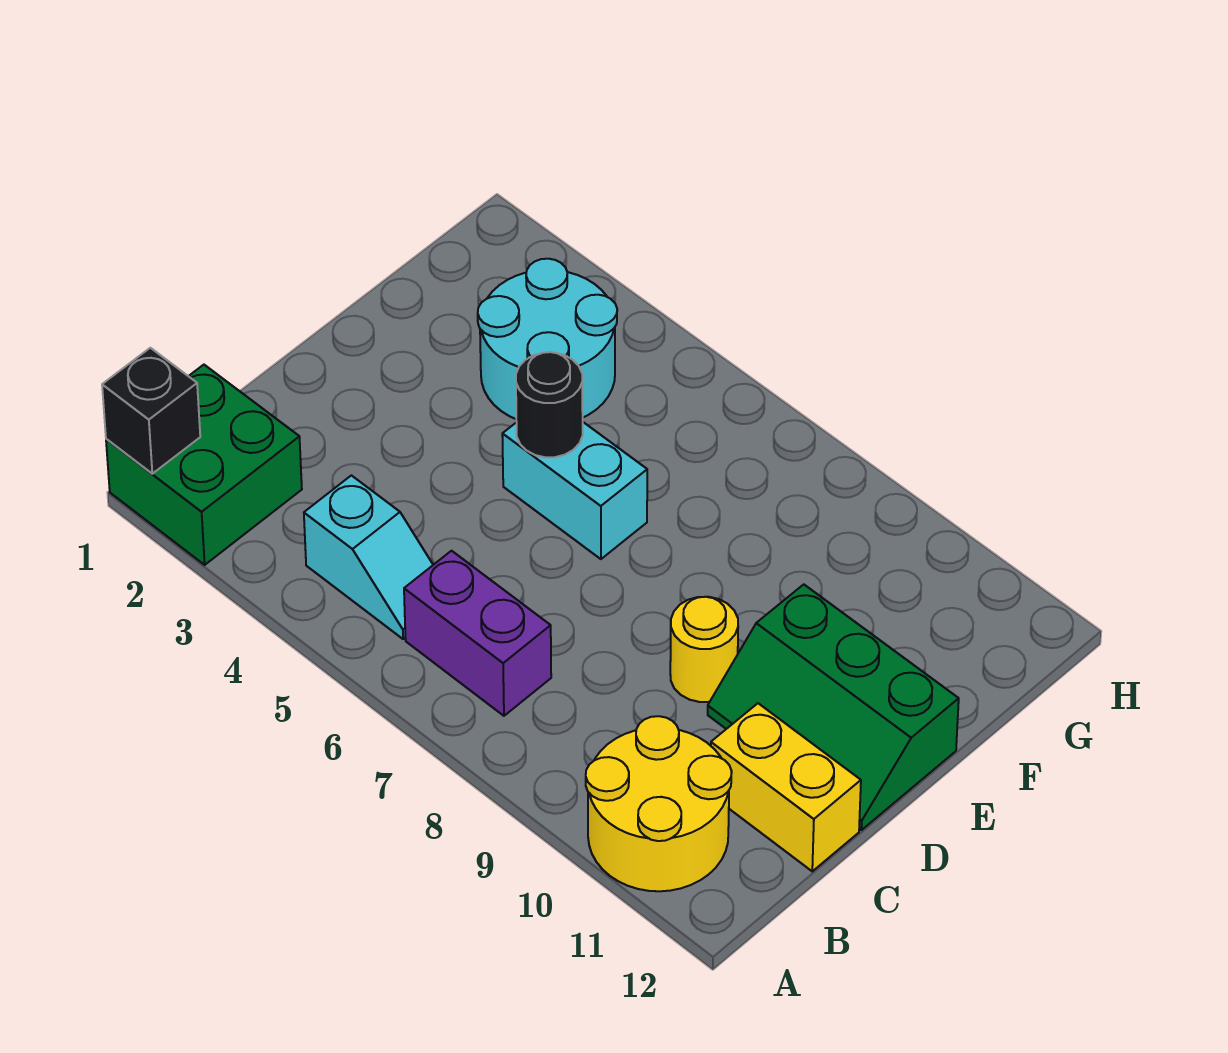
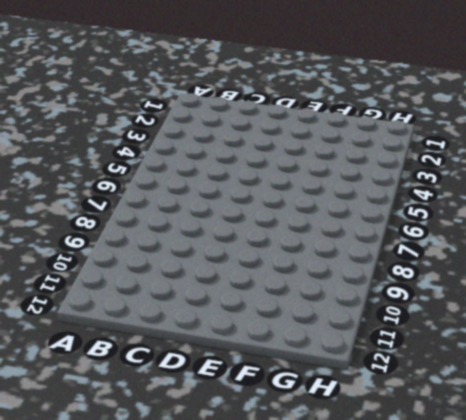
none -> green brick A1:B2 level 1
none -> yellow round brick A10:B11 level 1

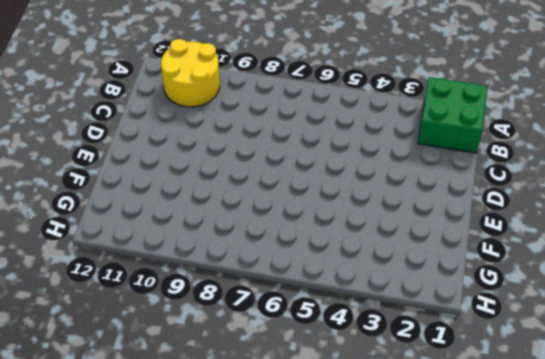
none -> cyan slope B4:B5 level 1 top 4
none -> purple brick B6:B7 level 1

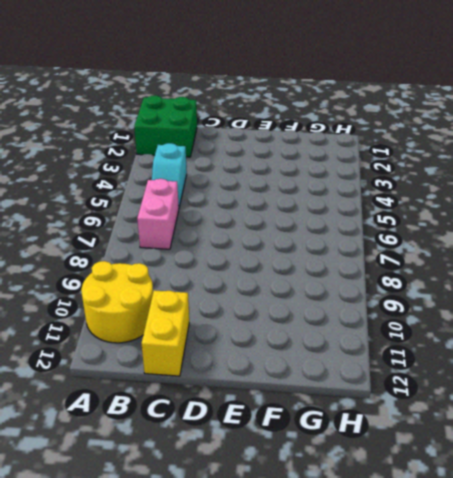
pink brick B6:B7 level 1 -> purple brick B6:B7 level 1
none -> yellow round brick D9 level 1
none -> green slope D10:E12 level 1 top E

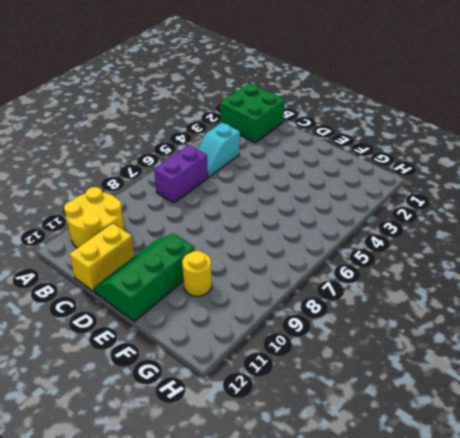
yellow round brick F10 level 1 -> yellow round brick D9 level 1
none -> cyan brick E5:E6 level 1
none -> cyan round brick F3:G4 level 1

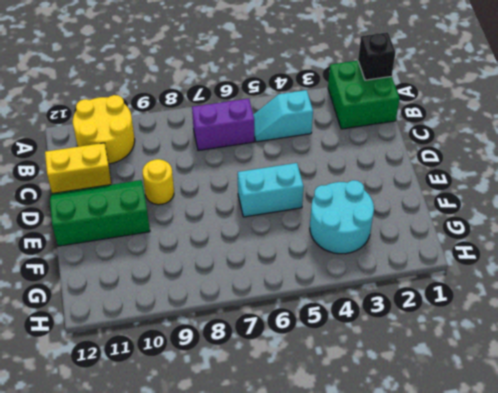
none -> black round brick E5 level 2

